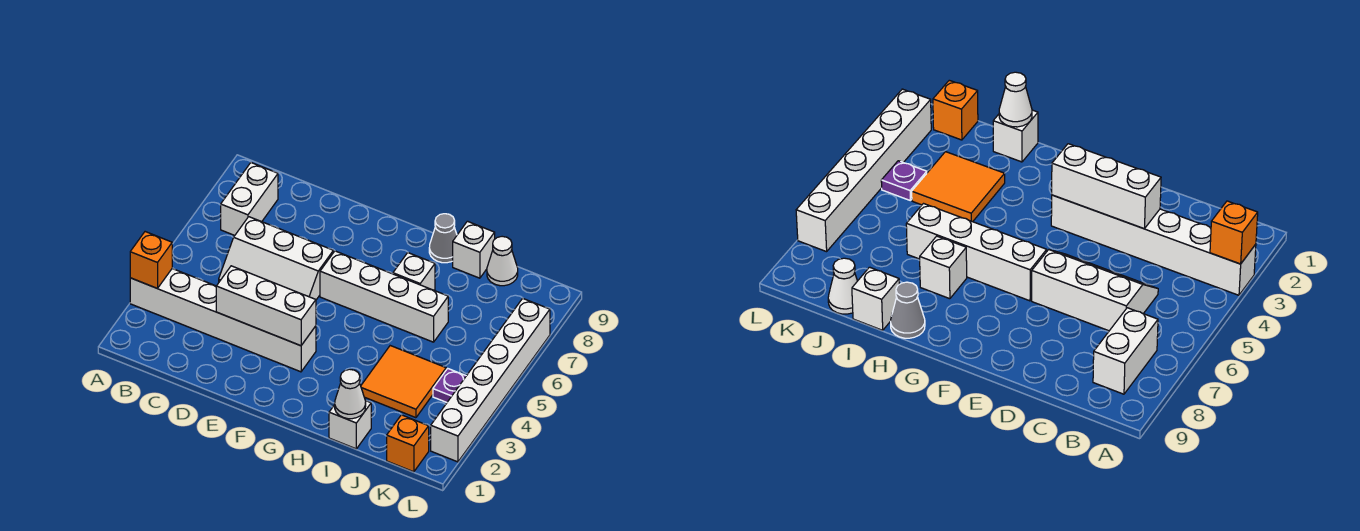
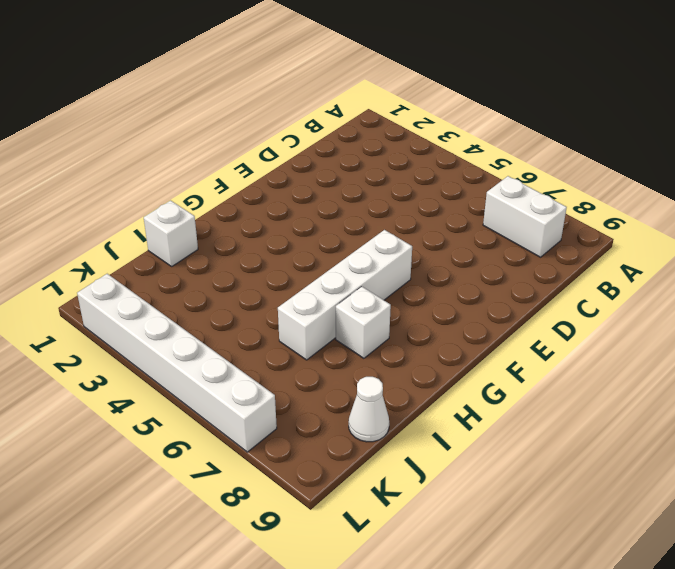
none -> white brick A3:F3 level 1
none -> white slope C5:E6 level 1 top 6
none -> grey cone H9 level 1

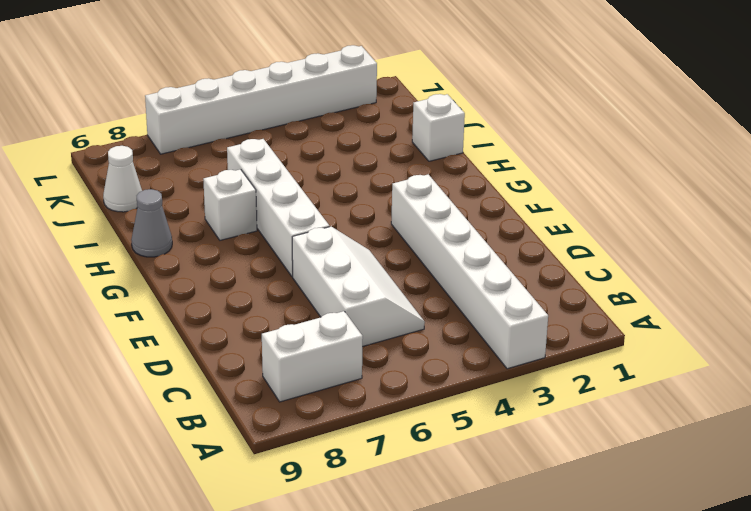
none -> orange tile I3:J4 level 1
none -> white brick I9 level 1
none -> orange brick K1 level 1

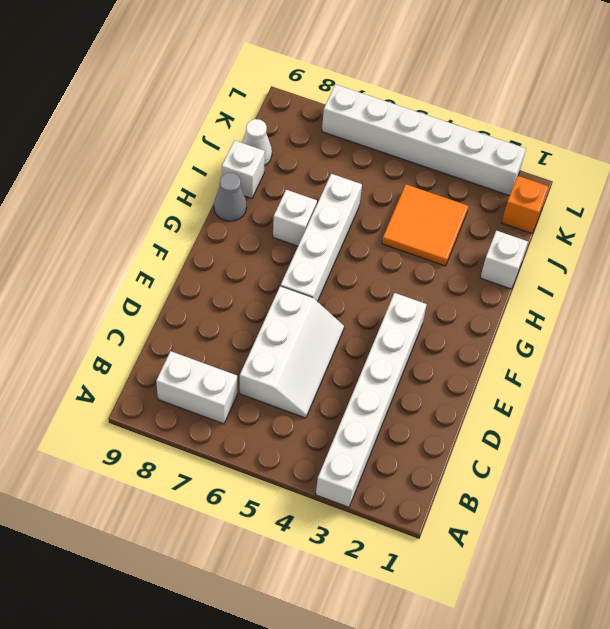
none -> purple plate K4 level 1
none -> orange brick A3 level 2
none -> white brick D3:F3 level 2

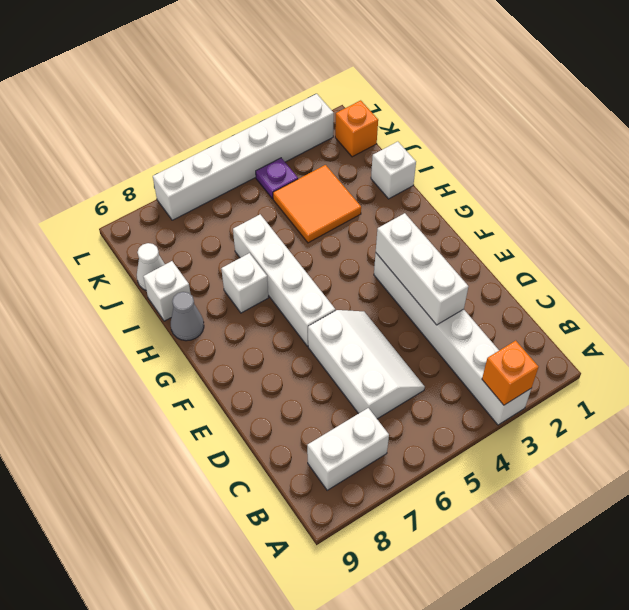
none -> white cone I1 level 2

